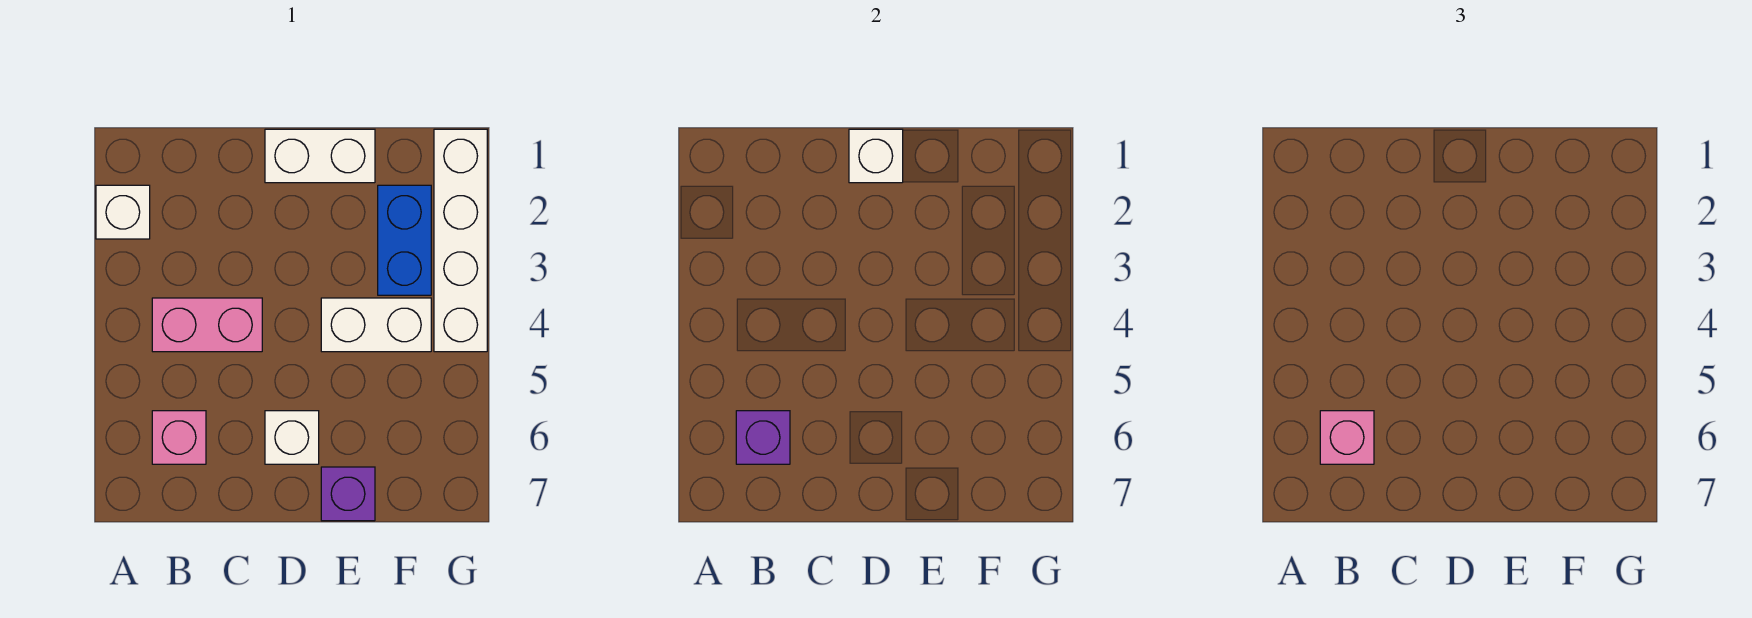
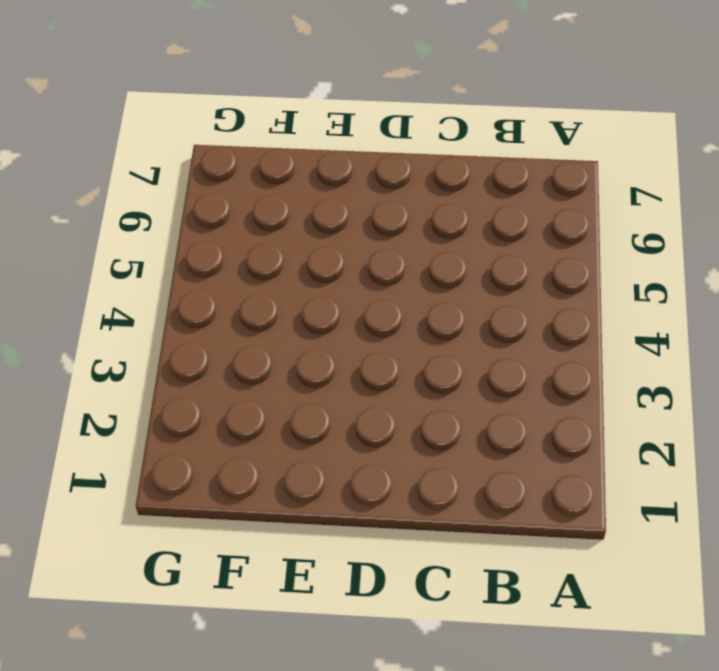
none -> white brick A2 level 1
none -> pink brick B4:C4 level 1
none -> pink brick B6 level 1

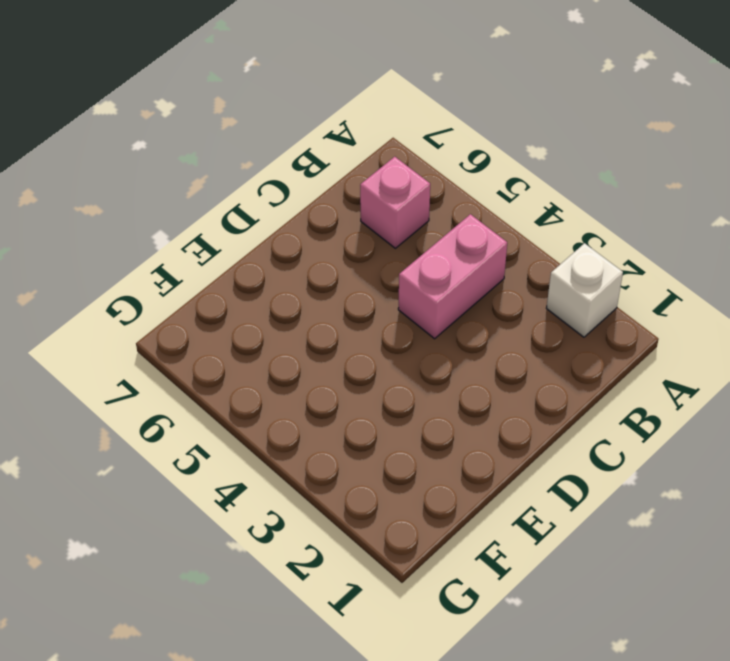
none -> white brick D1:E1 level 1
none -> white brick D6 level 1
none -> white brick E4:F4 level 1

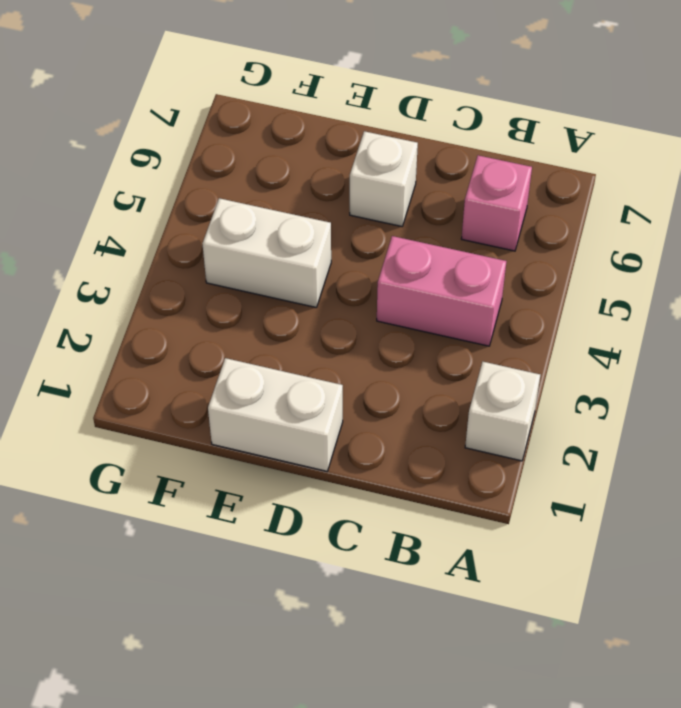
none -> purple brick E7 level 1
none -> blue brick F2:F3 level 1
none -> white brick G1:G4 level 1

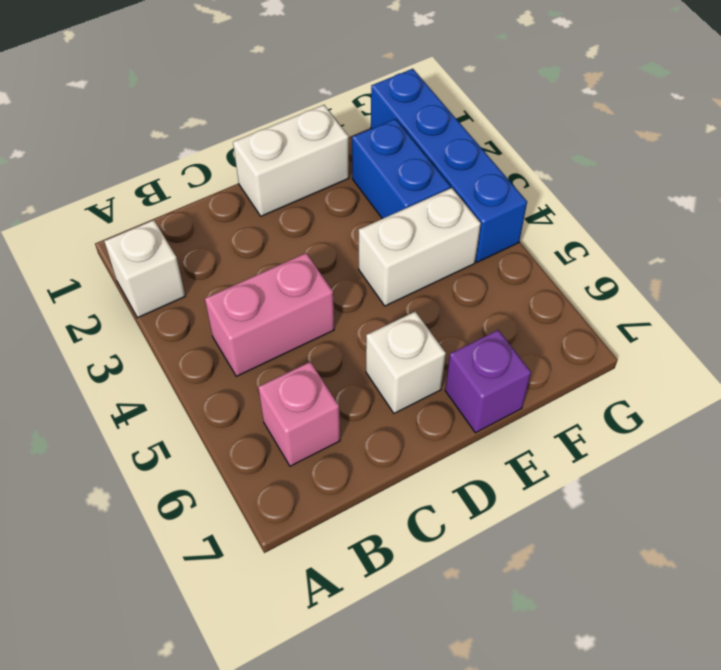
blue brick G1:G4 level 1 -> white brick G1:G4 level 1
none -> purple brick B6 level 2
none -> white brick D1 level 2
none -> pink brick B6 level 3

